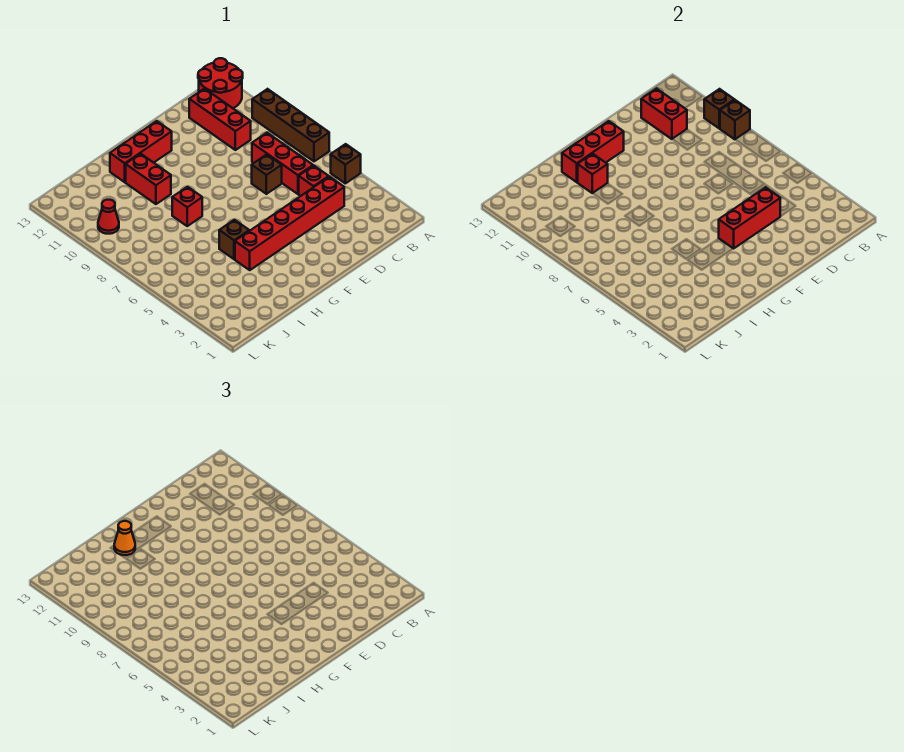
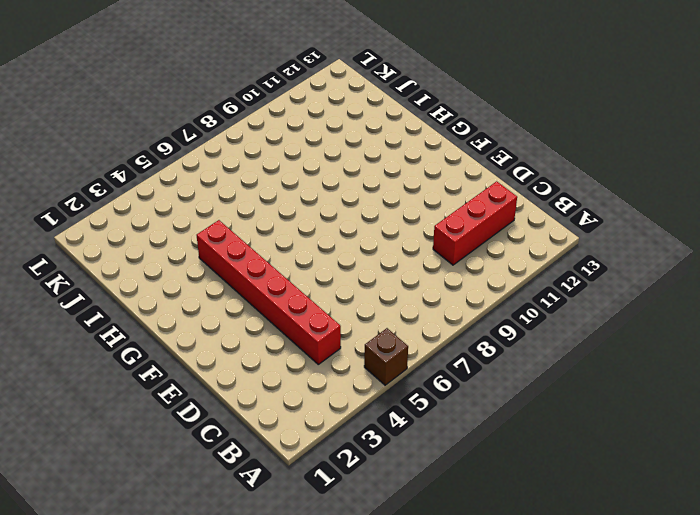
none -> brown brick A7:A10 level 1
none -> red round brick A12:B13 level 1
none -> red brick C5 level 1

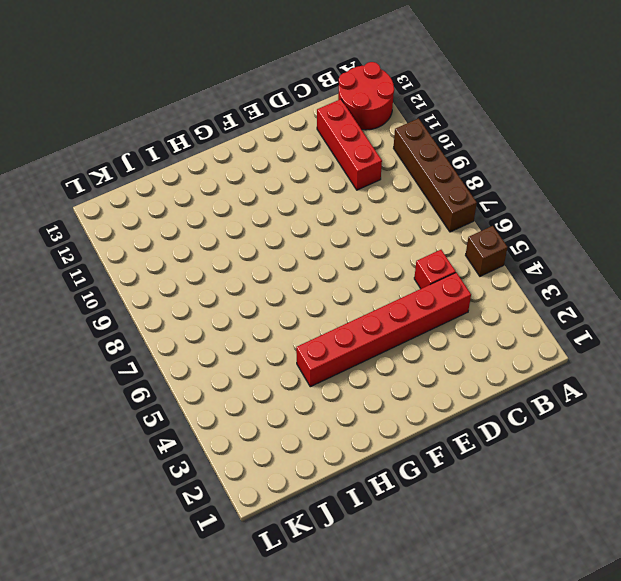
none -> red brick C6:C8 level 1
none -> brown brick D7 level 1
none -> red brick F12:H12 level 1

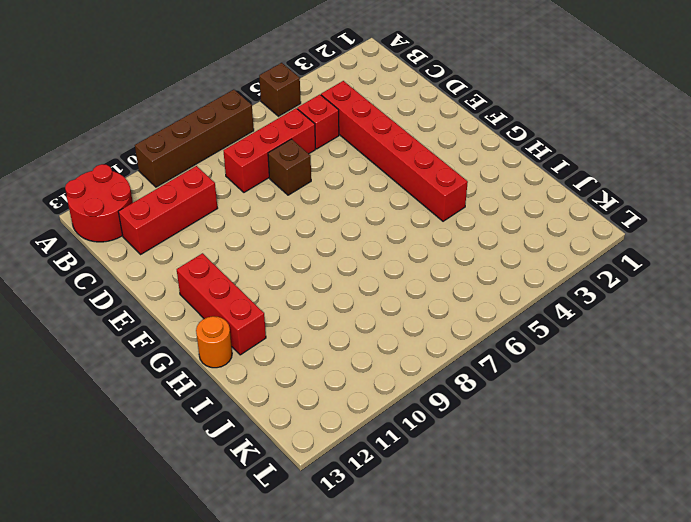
orange round brick H13 level 1 -> none
none -> brown brick H5 level 1
none -> red brick H8 level 1
none -> red brick H10:H11 level 1

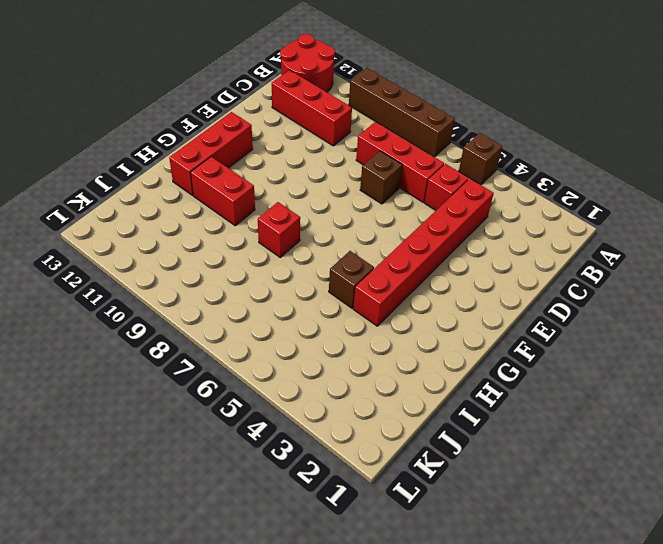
none -> red cone K10 level 1
none -> brown brick A9 level 2
none -> brown brick A10 level 2

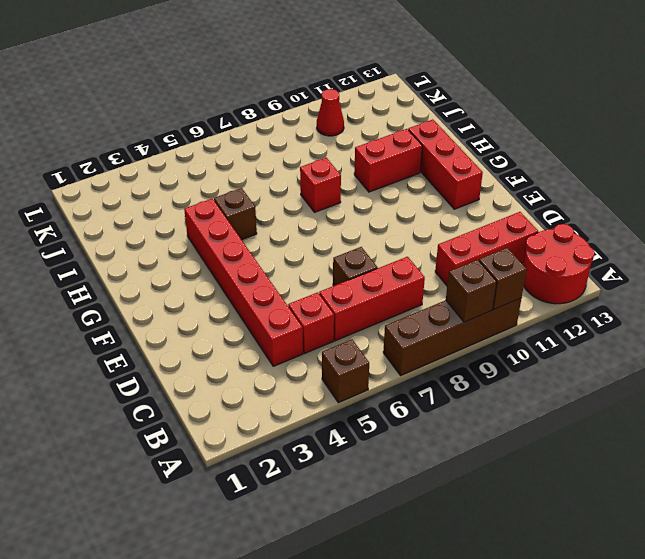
none -> red brick C11:C12 level 2
none -> red brick D4:F4 level 2
none -> red brick F12:H12 level 2

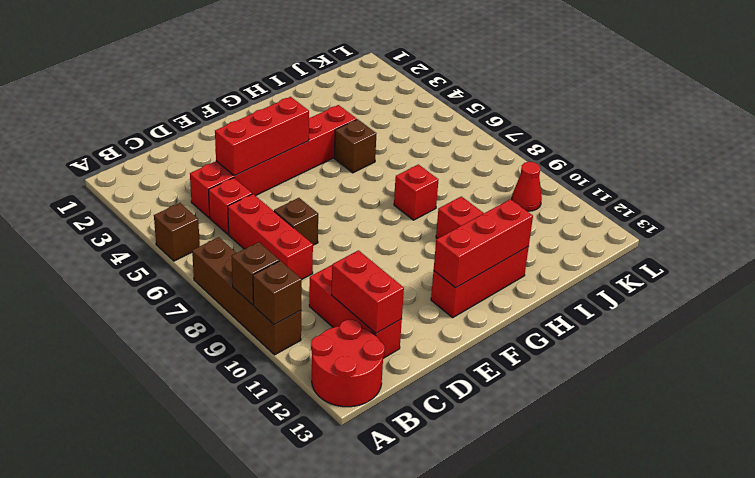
none -> red brick H11 level 2
none -> orange cone H12 level 3

